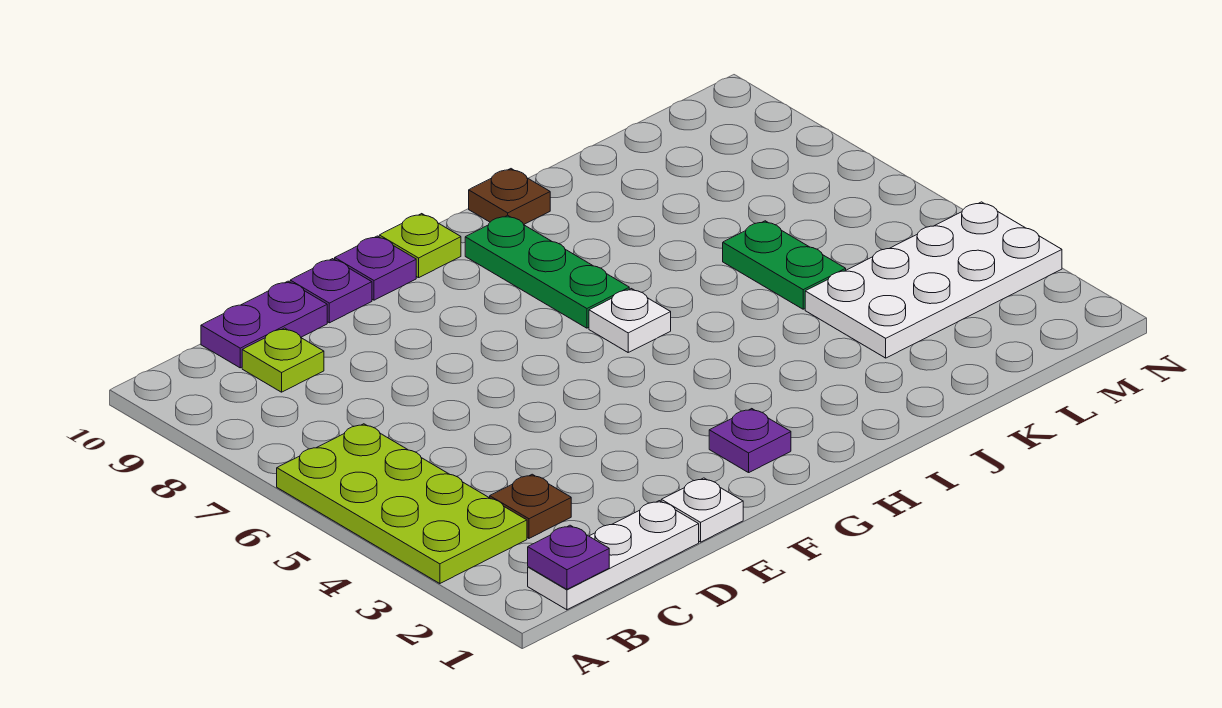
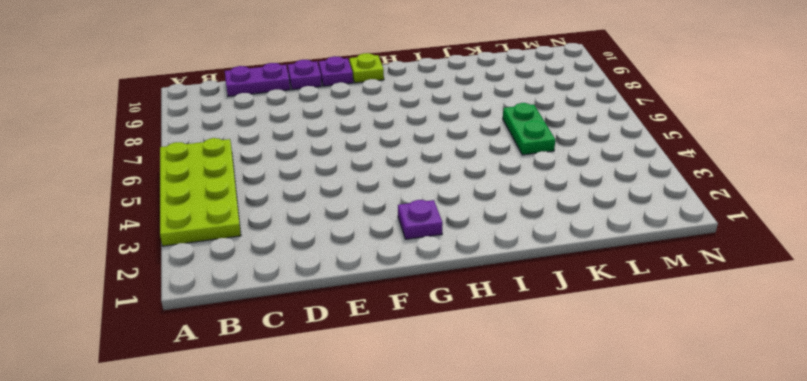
none -> white plate B1:D1 level 1
none -> brown plate C3 level 1
none -> lime plate C9 level 1

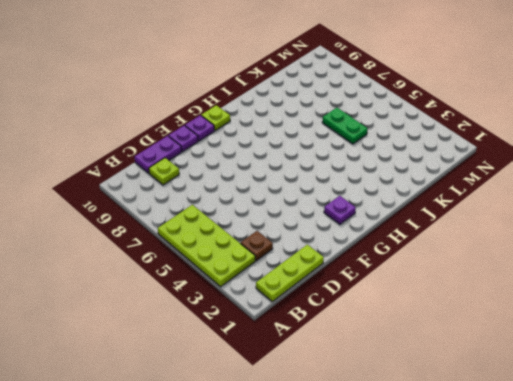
lime plate B1:D1 level 1 -> white plate B1:D1 level 1
none -> white plate E1 level 1
none -> white plate H6 level 1
none -> green plate H7:H9 level 1

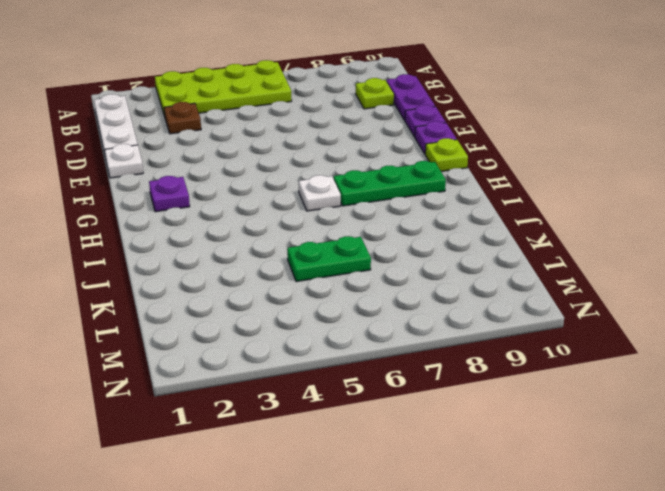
none -> brown plate I10 level 1
none -> white plate K3:N4 level 1
none -> purple plate B1 level 2

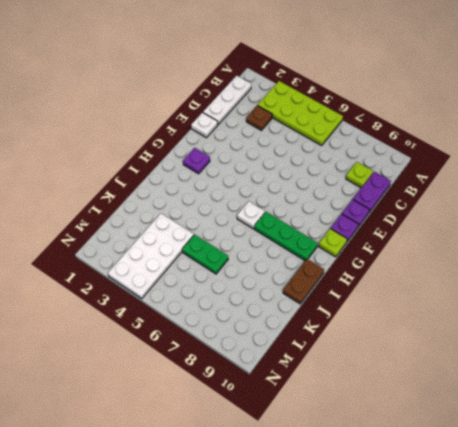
brown plate I10:J10 level 1 -> brown plate I10 level 1
none -> purple plate B1 level 2

